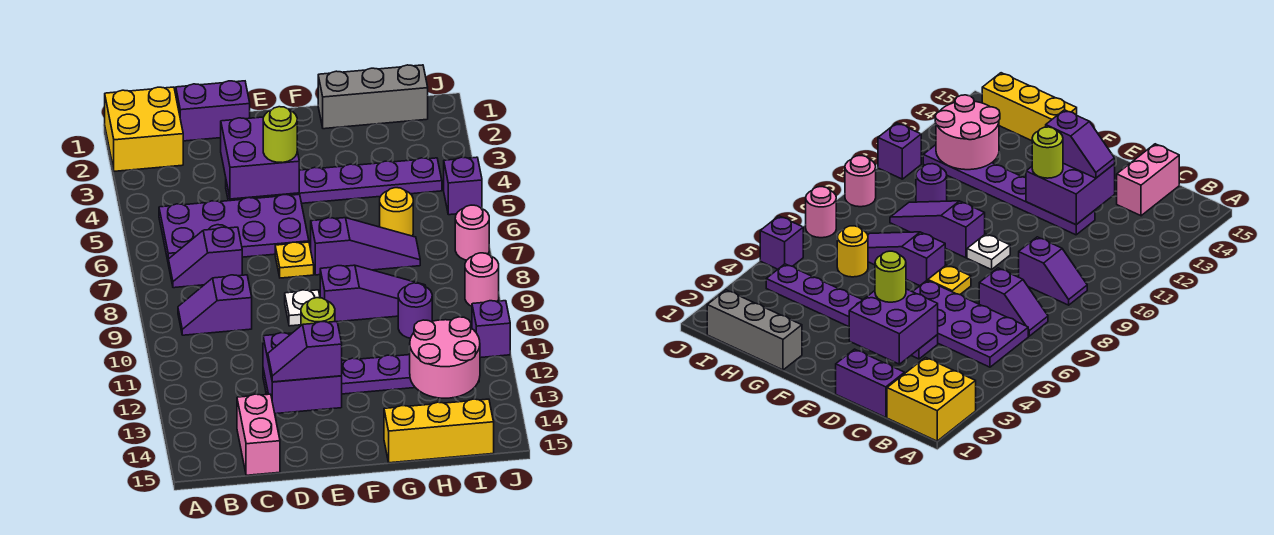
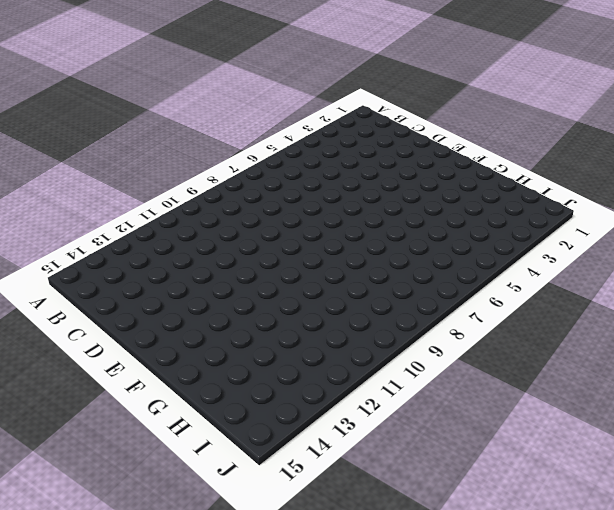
none -> yellow brick A1:B2 level 1
none -> purple plate B5:E6 level 1
none -> purple slope B7:C7 level 1 top C

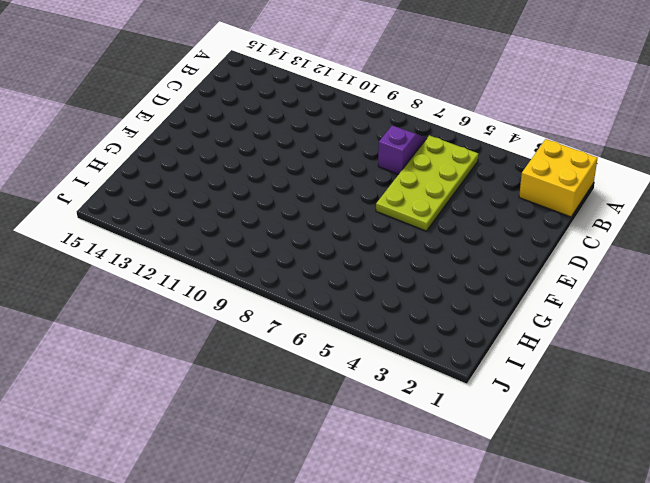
lime plate B5:E6 level 1 -> purple plate B5:E6 level 1
none -> purple slope B9:C9 level 1 top C
none -> purple brick C1:D1 level 1
none -> pink brick C14:C15 level 1

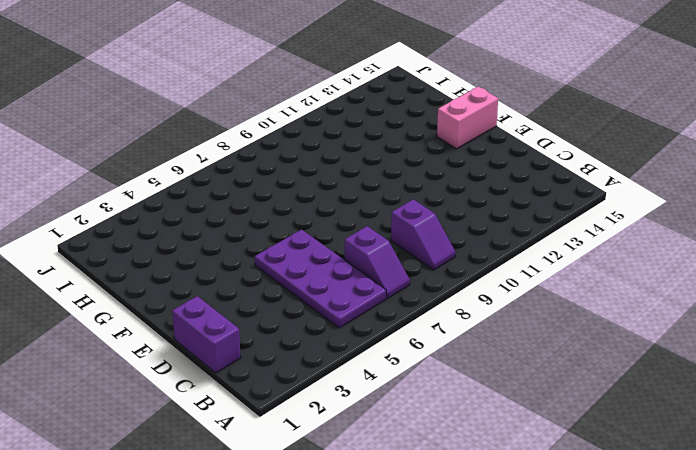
pink brick F14:F15 level 1 -> pink brick C14:C15 level 1
none -> yellow brick A1:B2 level 1
none -> purple plate D4:I4 level 1
none -> purple plate D12:I12 level 1

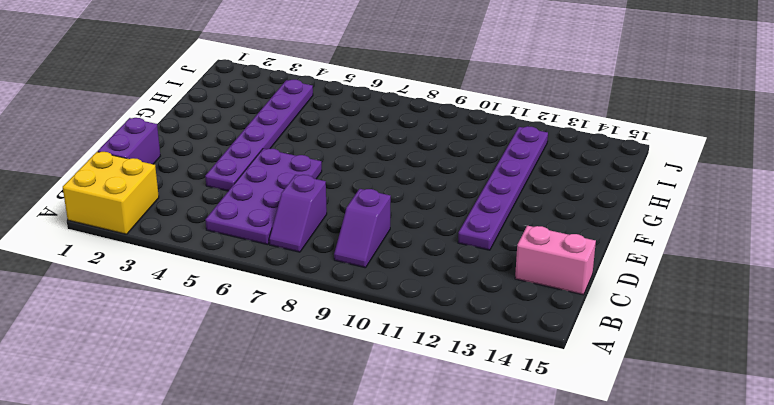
none -> yellow plate E7 level 1
none -> white plate E9 level 1
none -> purple slope F7:H7 level 1 top F

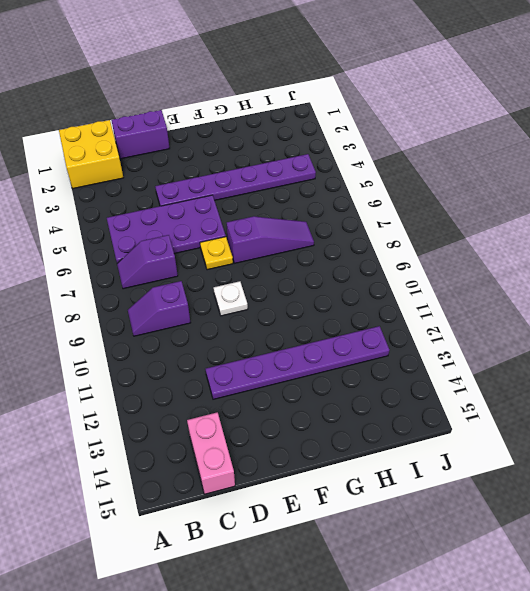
none -> purple slope F9:H9 level 1 top F
none -> grey brick G1:I1 level 1
none -> yellow brick G15:I15 level 1

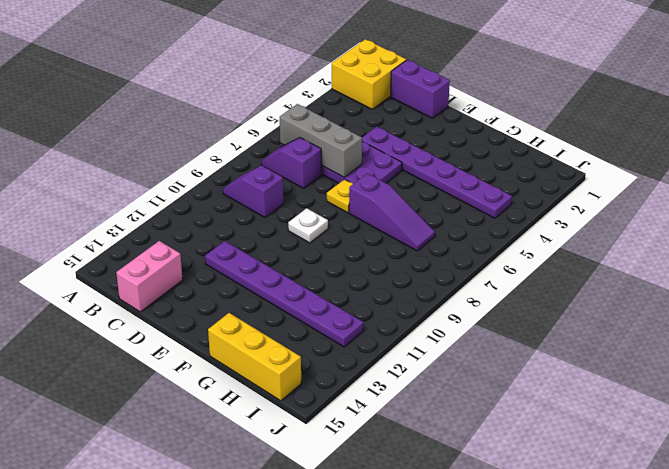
grey brick B6:D6 level 2 -> grey brick G1:I1 level 1
none -> purple slope F9:H9 level 1 top F
none -> yellow round brick H6 level 1
none -> purple round brick H10 level 1

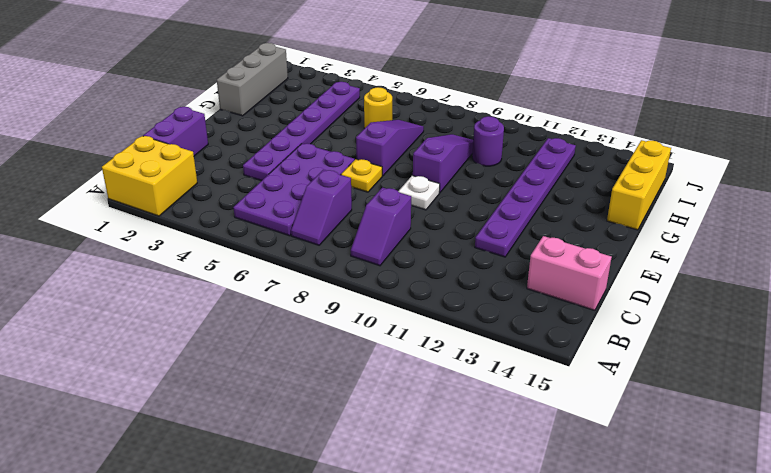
none -> purple brick J5 level 1
none -> pink round brick J7 level 1
none -> pink round brick J9 level 1

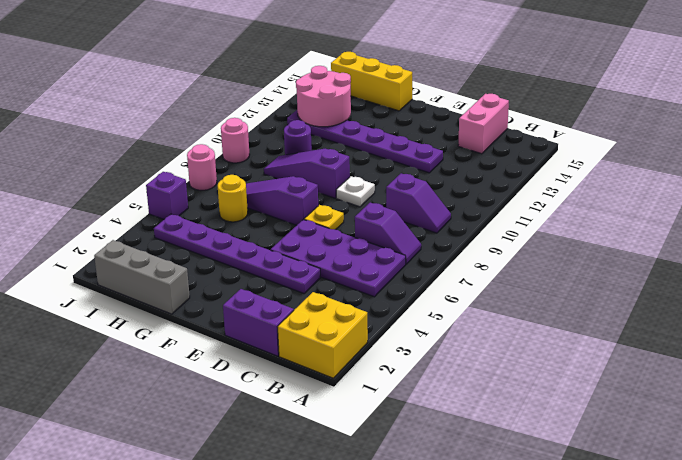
none -> purple brick J11 level 1
none -> purple brick D3:E4 level 2
none -> purple brick D12:E13 level 2

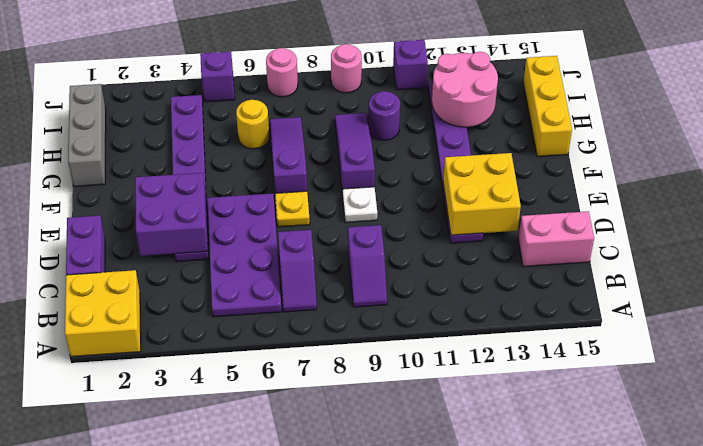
yellow brick D12:E13 level 2 -> purple brick D12:E13 level 2
none -> purple slope D13:E13 level 3 top E
none -> lime round brick E4 level 3
none -> lime round brick E12 level 3

